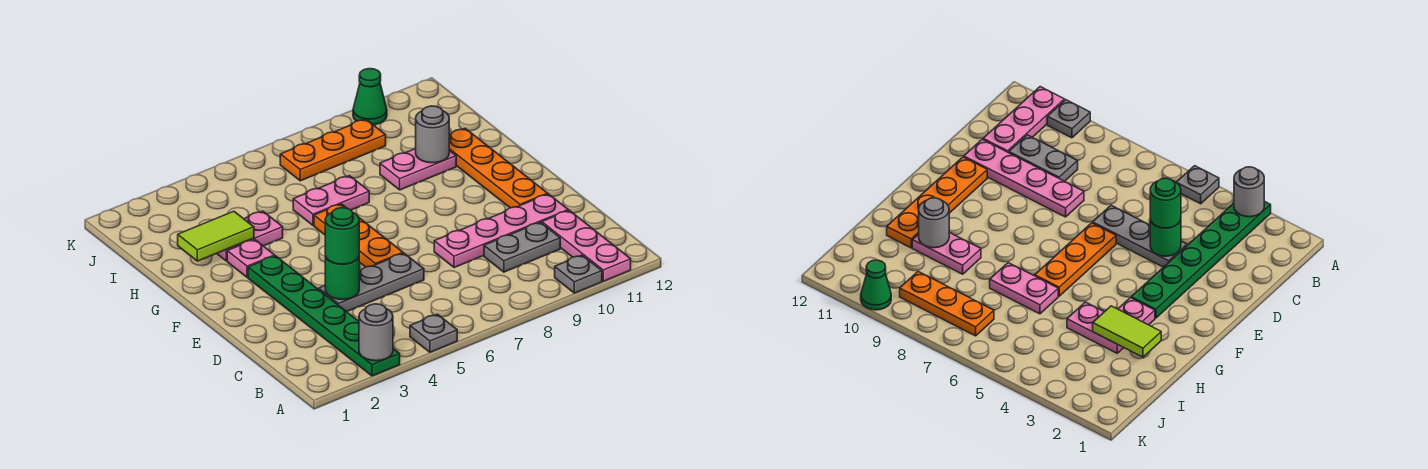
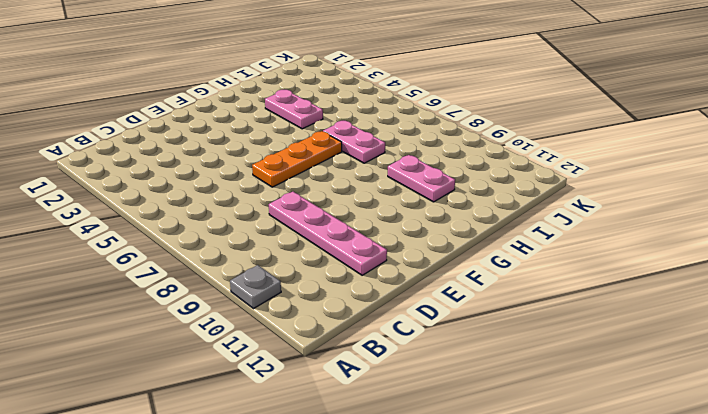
none -> green plate A3:F3 level 1
none -> grey plate A5 level 1
none -> pink plate A11:C11 level 1

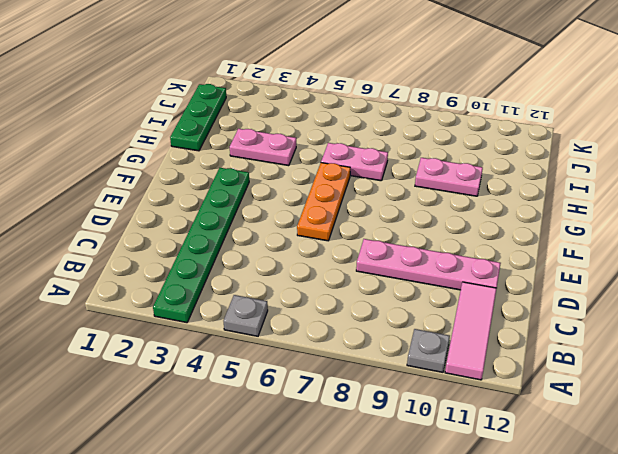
pink tile A11:C11 level 1 -> pink plate A11:C11 level 1
green plate H1:J1 level 1 -> none
none -> grey plate C9:C10 level 1
none -> grey plate D4:D6 level 1
none -> orange plate E11:H11 level 1

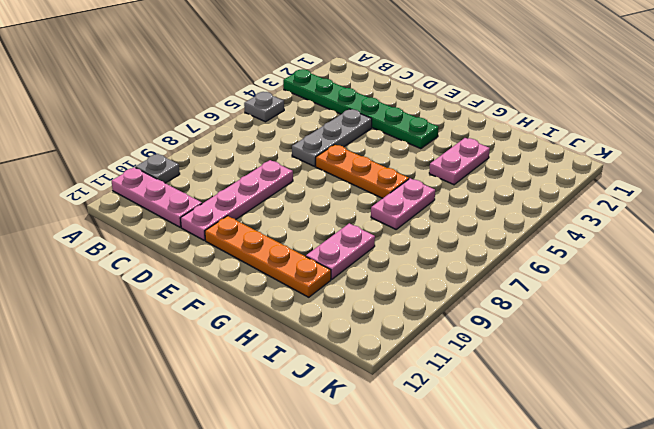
none -> grey plate C9:C10 level 1
none -> pink plate G3 level 1
none -> orange plate J7:J9 level 1

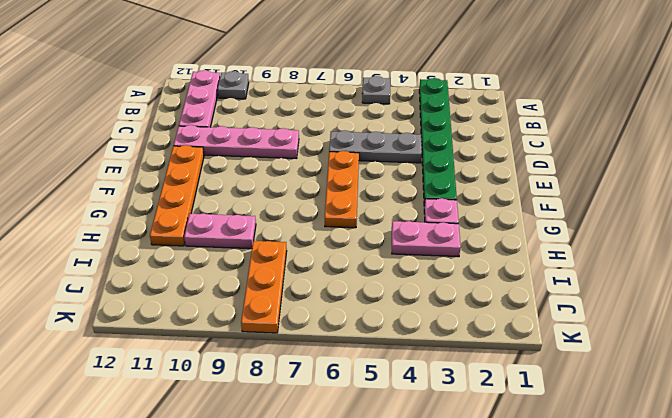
orange plate I8:K8 level 1 -> orange plate J7:J9 level 1
none -> grey plate C9:C10 level 1
none -> pink plate H6:H7 level 1
none -> green cone K10 level 1

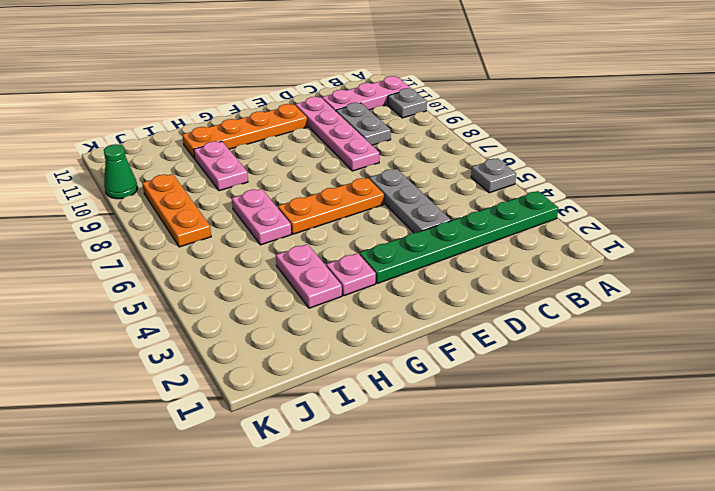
none -> grey round brick A3 level 2
none -> green round brick D4 level 2
none -> lime tile H2:H3 level 2

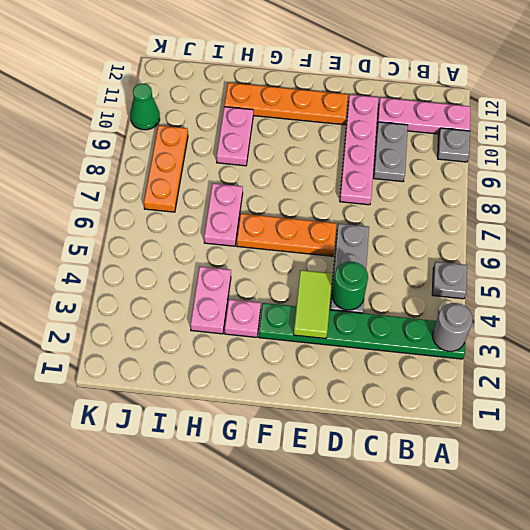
lime tile E3:E4 level 2 -> lime tile H2:H3 level 2
none -> grey round brick H10 level 2
none -> green round brick D4 level 3

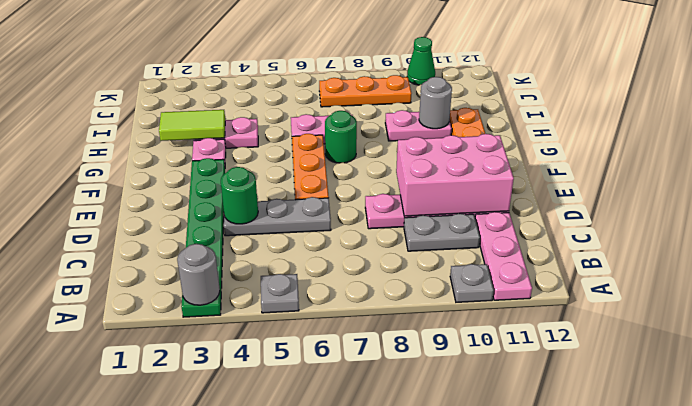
pink brick D9:E11 level 2 -> none
green round brick G7 level 1 -> green round brick D4 level 3

